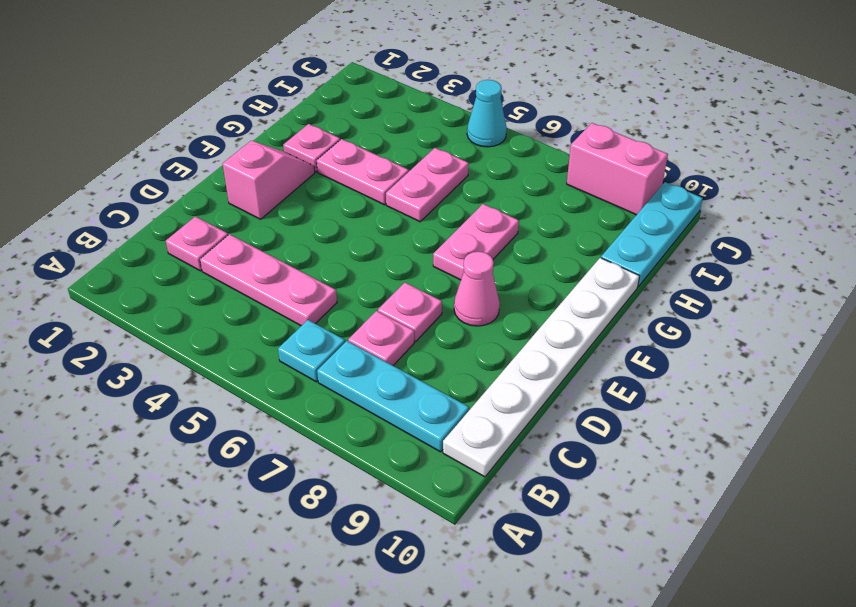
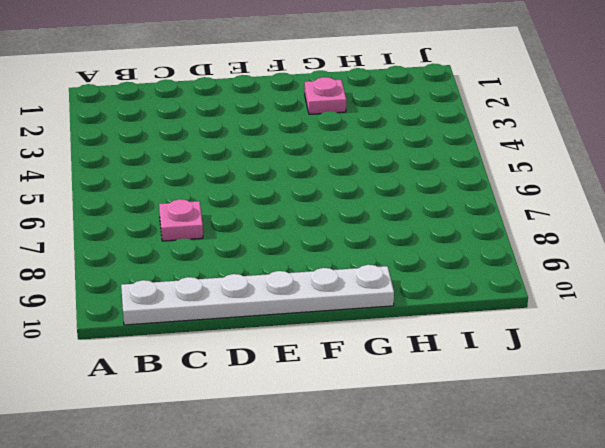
none -> cyan plate B6 level 1
none -> cyan plate B7:B9 level 1
none -> pink plate C2 level 1

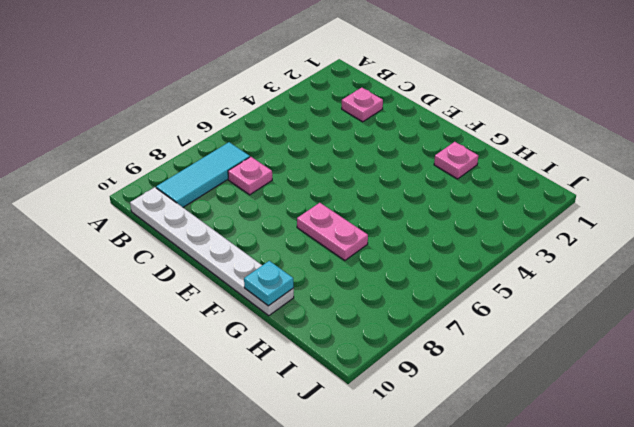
cyan tile B7:B9 level 1 -> cyan plate B7:B9 level 1
cyan plate G10 level 2 -> cyan plate B6 level 1
none -> pink plate C3:C5 level 1
none -> pink plate D7 level 1
none -> pink slope E2:F2 level 1 top E

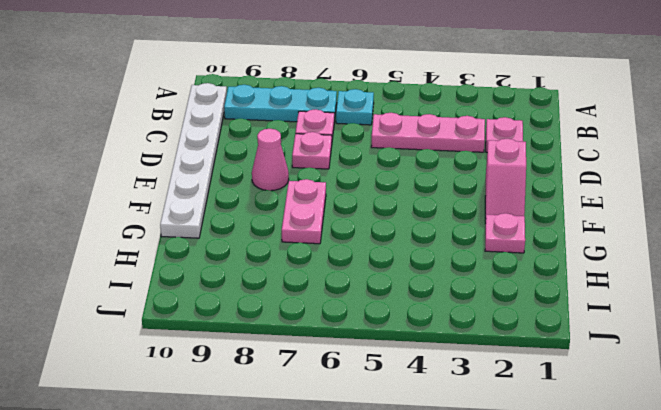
none -> pink plate G3:G4 level 1
none -> pink plate G5:H5 level 1
none -> cyan plate H10:J10 level 1

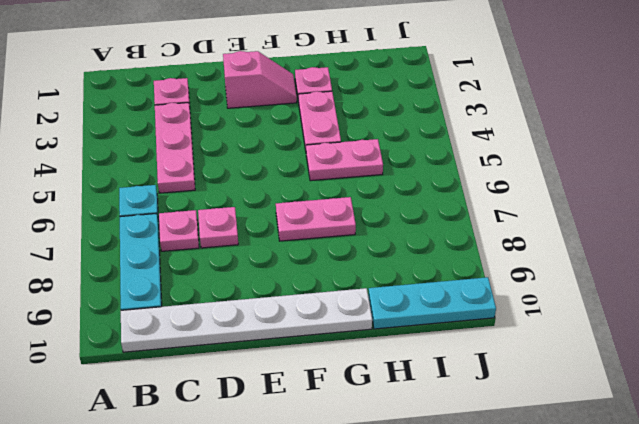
none -> pink cone E8 level 1
none -> cyan cone J5 level 1
none -> pink brick J8:J9 level 1

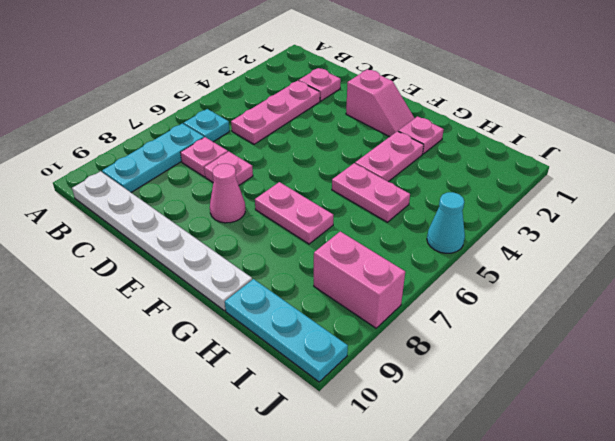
pink brick I8:J8 level 1 -> pink brick J8:J9 level 1

